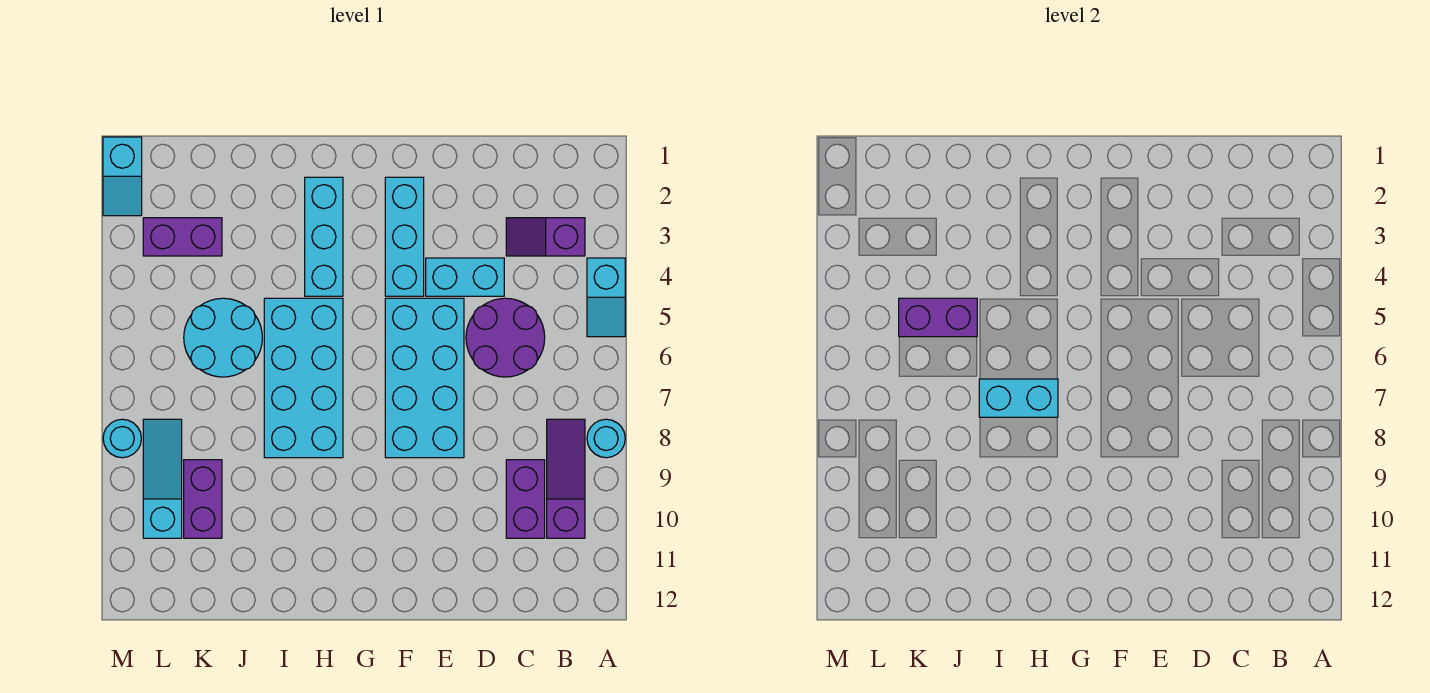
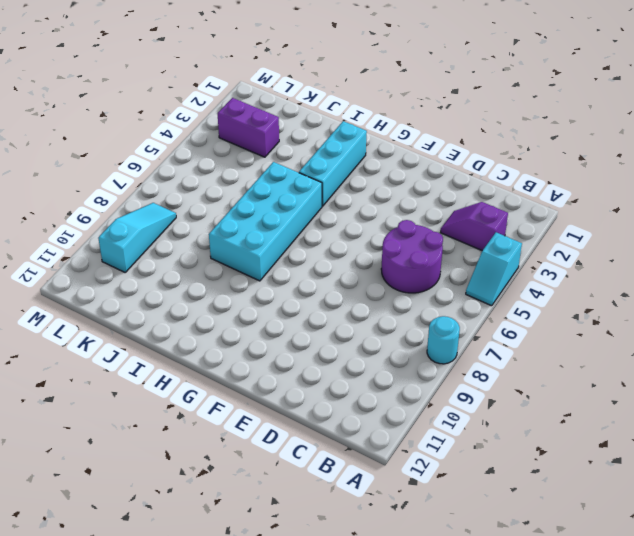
none -> purple slope B8:B10 level 1 top 10
none -> purple brick C9:C10 level 1
none -> cyan brick D4:E4 level 1

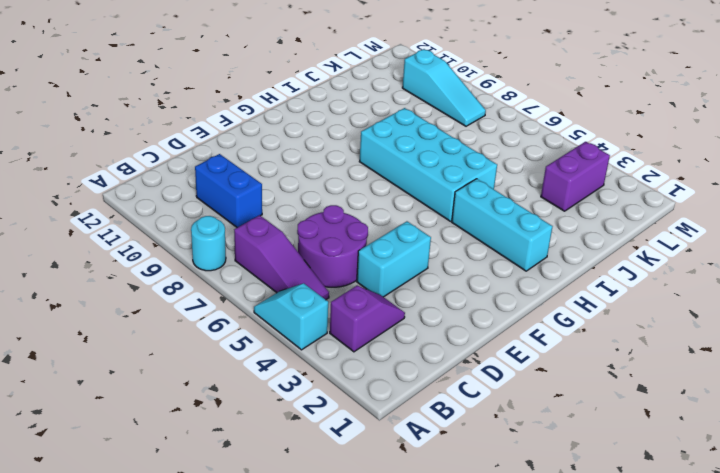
purple slope B5:B7 level 1 top 7 -> purple slope B8:B10 level 1 top 10
blue brick C9:C10 level 1 -> purple brick C9:C10 level 1
none -> cyan brick E5:F8 level 1
none -> cyan brick F2:F4 level 1
none -> cyan round brick J5:K6 level 1

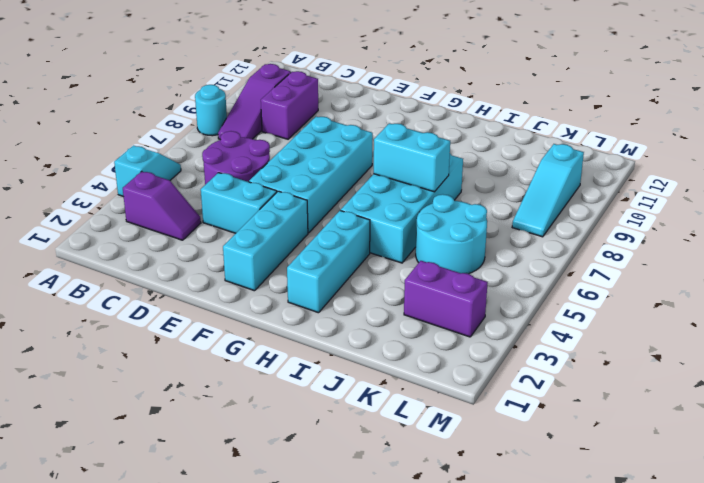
none -> purple brick K9:K10 level 1
none -> cyan slope M1:M2 level 1 top 1
none -> cyan round brick M8 level 1

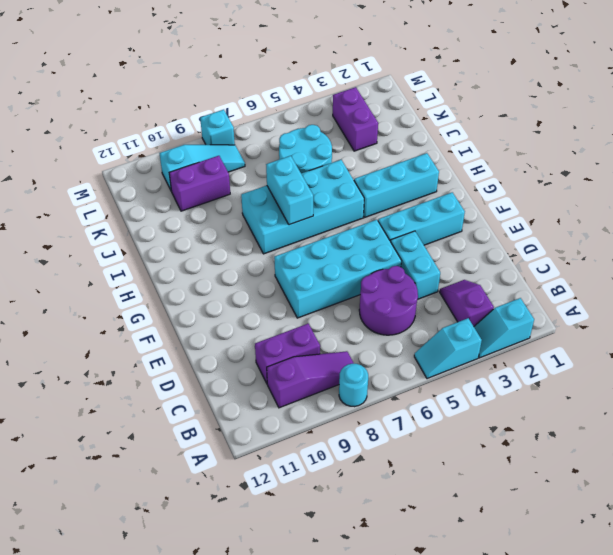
cyan slope A2:A3 level 1 top 2 -> cyan slope M1:M2 level 1 top 1
cyan brick M8 level 1 -> cyan round brick M8 level 1
none -> purple brick J5:K5 level 2

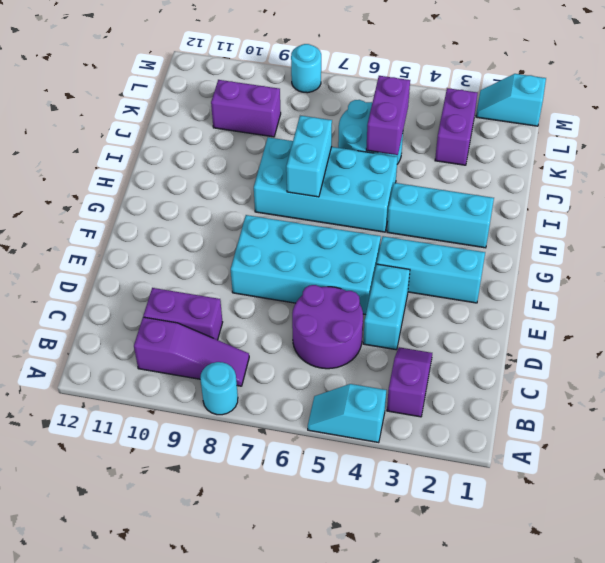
none -> cyan slope L8:L10 level 1 top 10

